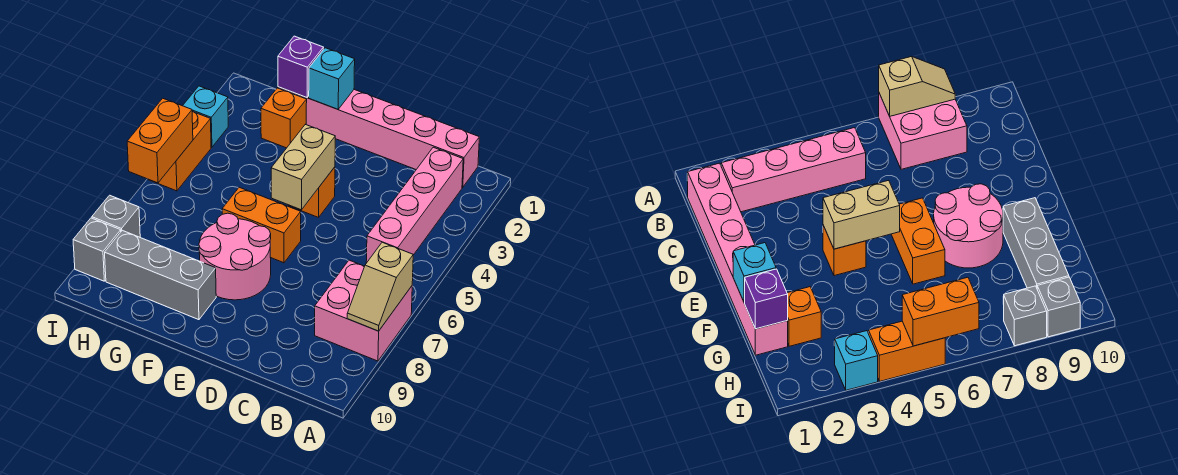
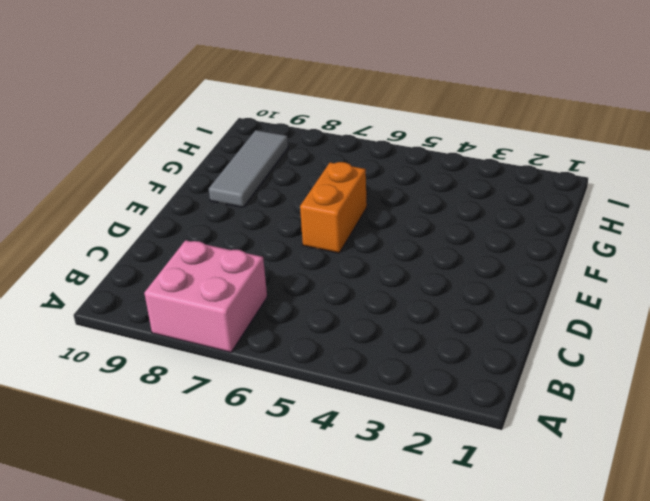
grey tile F9:H9 level 1 -> grey brick F9:H9 level 1
none -> pink brick B1:G1 level 1
none -> pink brick B2:B5 level 1
none -> orange brick E4 level 1

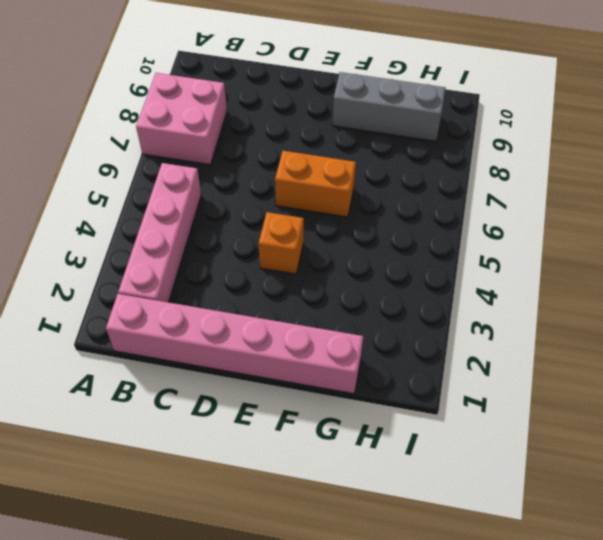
none -> pink round brick E7:F8 level 1
none -> orange brick G2 level 1
none -> cyan brick I3 level 1

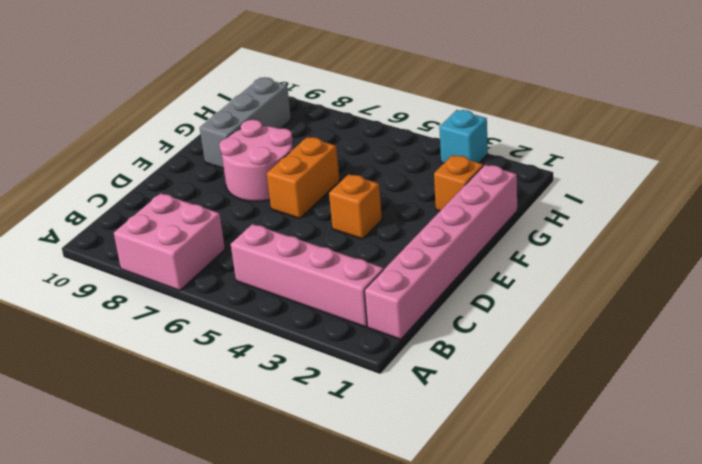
none -> orange brick I4:I5 level 1
none -> grey brick I8 level 1
none -> grey brick I9 level 1

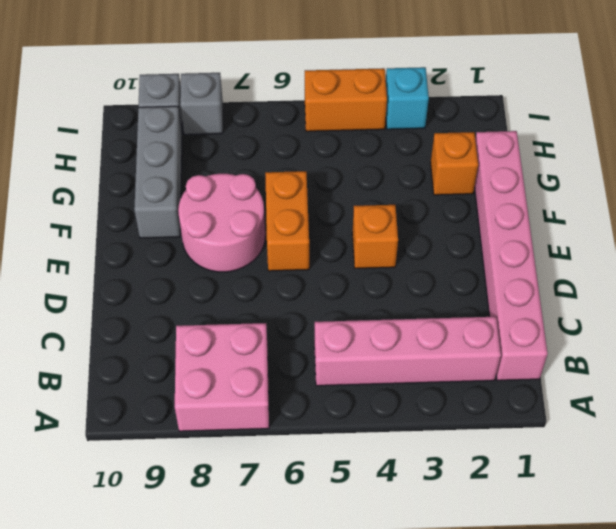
none -> tan slope A7:A8 level 2 top 7
none -> tan brick E4:E5 level 2
none -> cyan brick F1 level 2

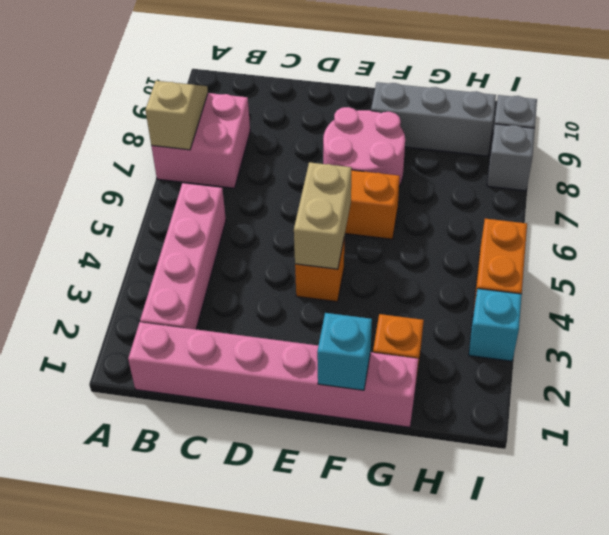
none -> purple brick G1 level 2
none -> orange brick I5:I6 level 2

